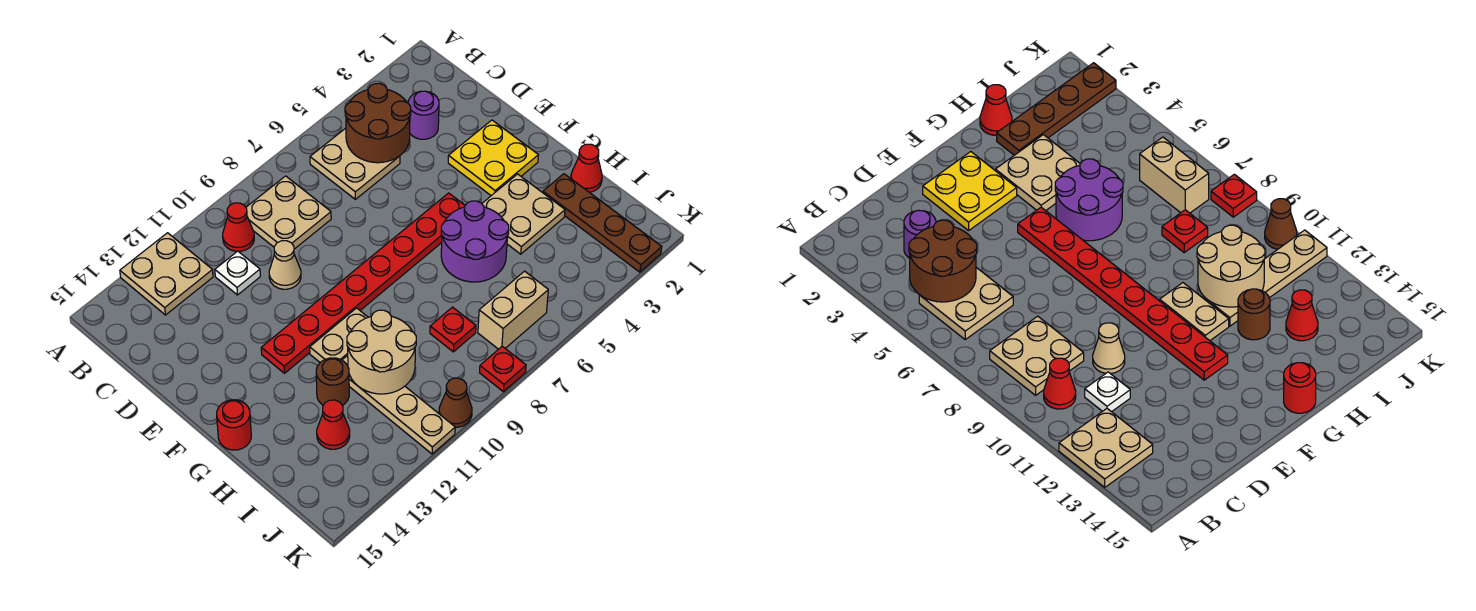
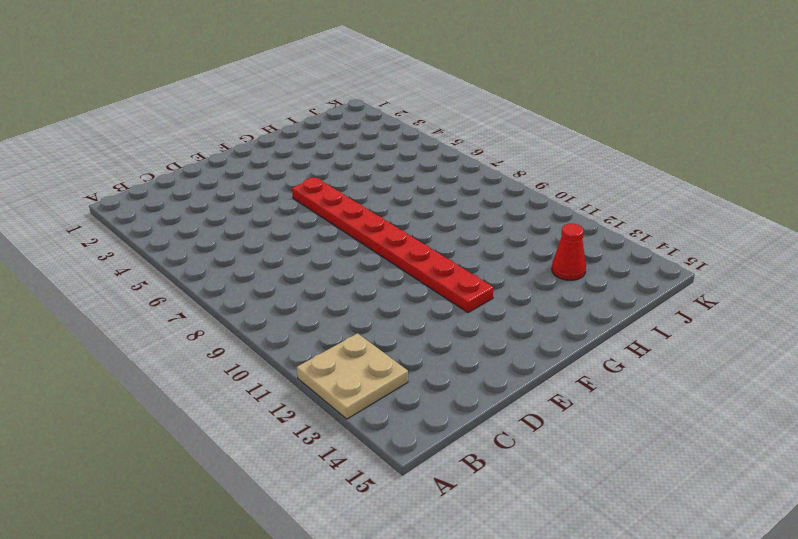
none -> tan plate B5:C6 level 1
none -> tan plate B8:C9 level 1
none -> red cone B10 level 1

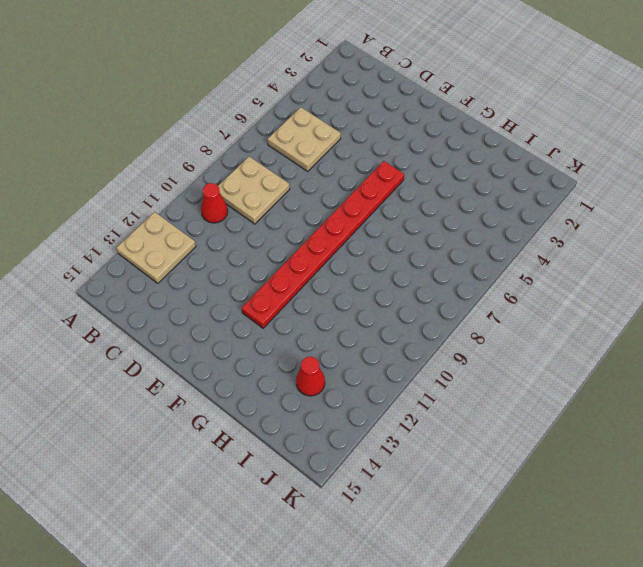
none -> purple round brick C3 level 1
none -> white plate C11 level 1
none -> tan cone D10 level 1

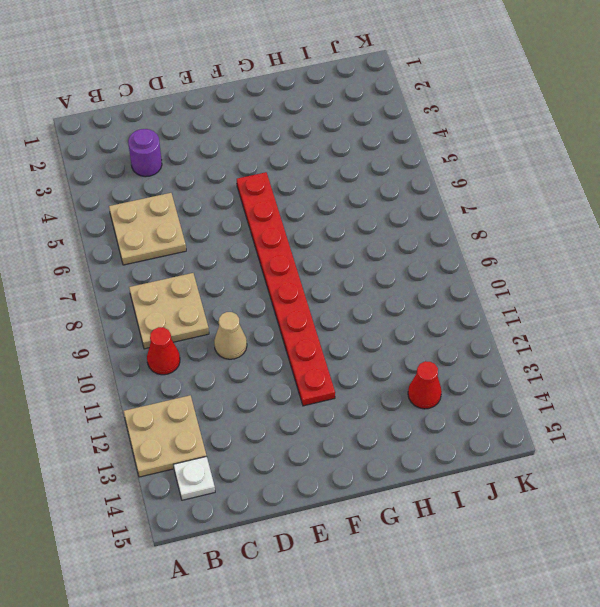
white plate B14 level 1 -> white plate C11 level 1
none -> yellow plate E2:F3 level 1
none -> tan plate G3:H4 level 1
none -> purple round brick G5:H6 level 1

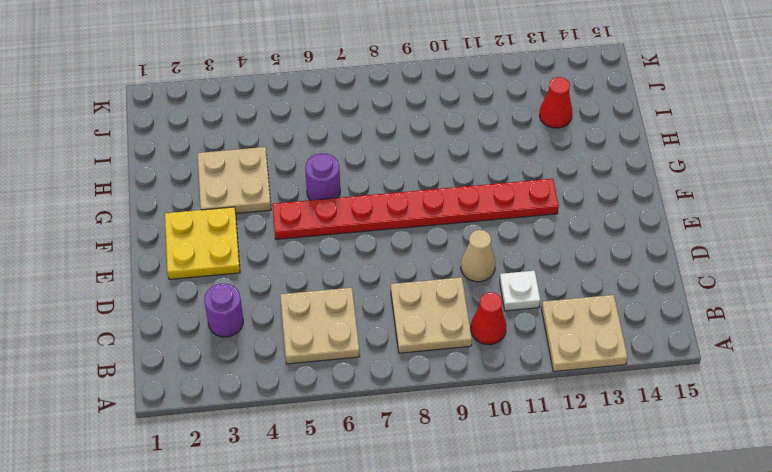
purple round brick G6 level 1 -> purple round brick G5:H6 level 1
none -> tan plate G10:G11 level 1
none -> red round brick G15 level 1
none -> red cone H1 level 1

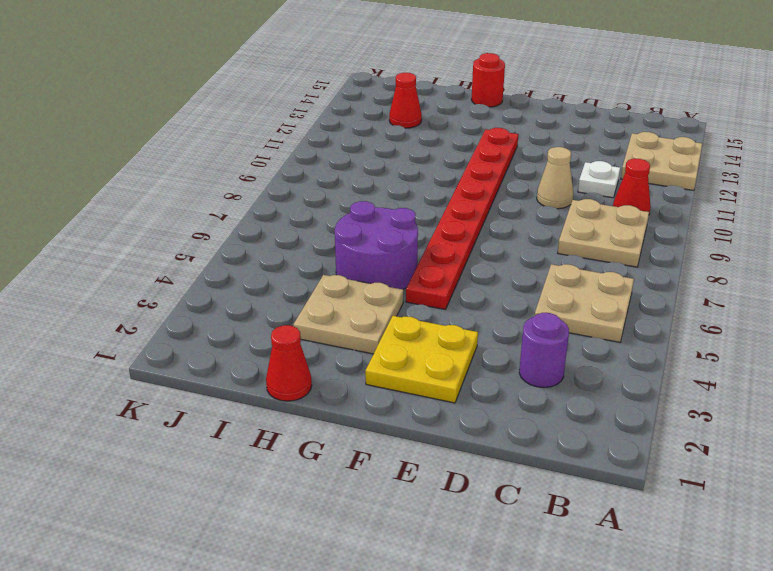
none -> tan plate G10:G11 level 1
none -> brown plate H2:K2 level 1
none -> tan plate H11:K11 level 1

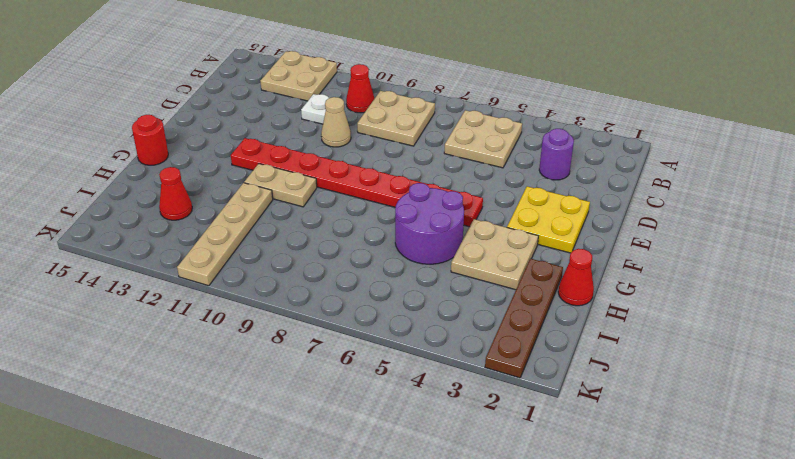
none -> brown round brick H12 level 1
none -> red plate I8 level 1
none -> tan brick J6:J7 level 1

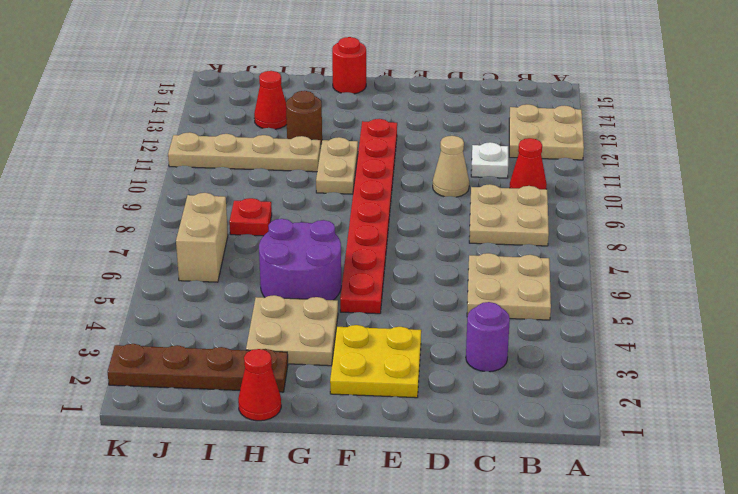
none -> red plate K8 level 1
none -> brown cone K10 level 1
none -> brown round brick B4:C5 level 2

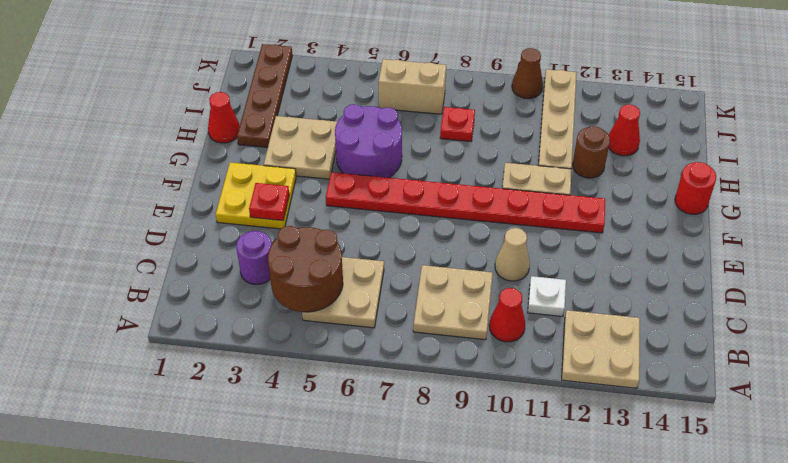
red plate E3 level 2 -> red plate K8 level 1
none -> tan round brick H10:I11 level 2

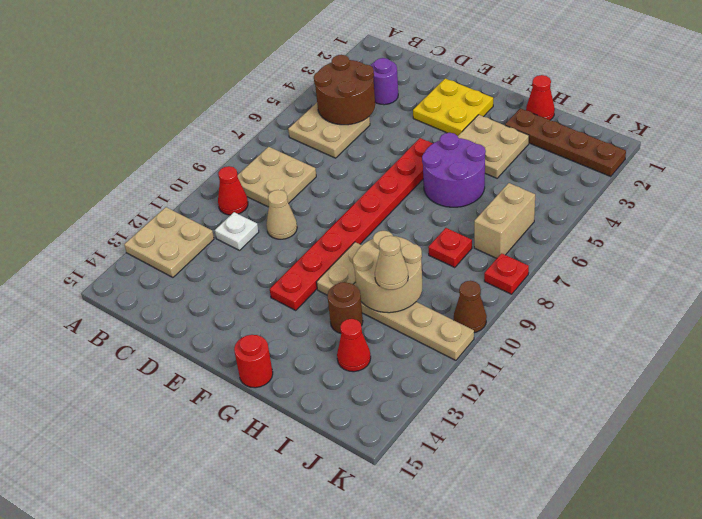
tan cone I11 level 3 -> none

